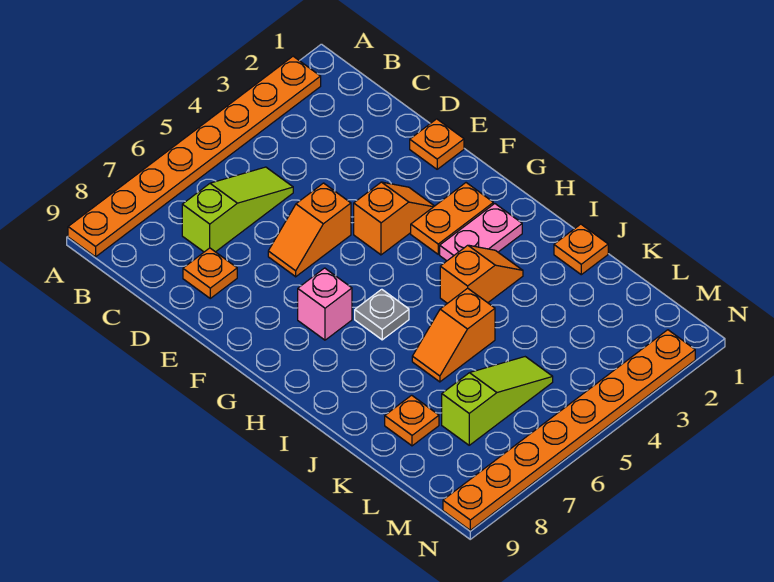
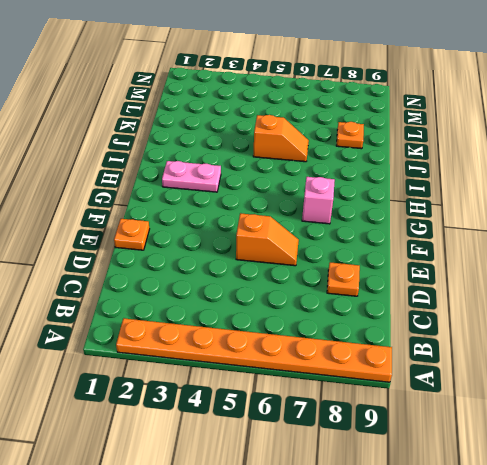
none -> lime slope C5:C7 level 1 top 7
none -> orange slope F3:F4 level 1 top 4
none -> orange plate G2:G3 level 1

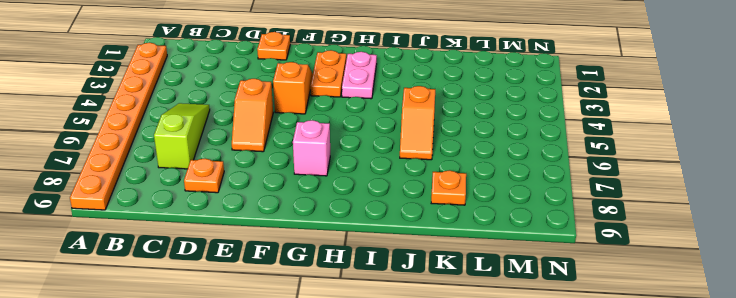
none -> grey plate H6 level 1
none -> orange slope I3:I4 level 1 top 4
none -> orange plate J1 level 1

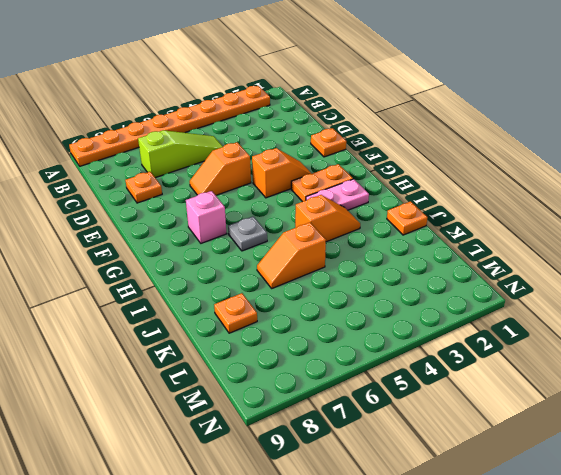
none -> lime slope L5:L7 level 1 top 7
none -> orange plate N2:N9 level 1

